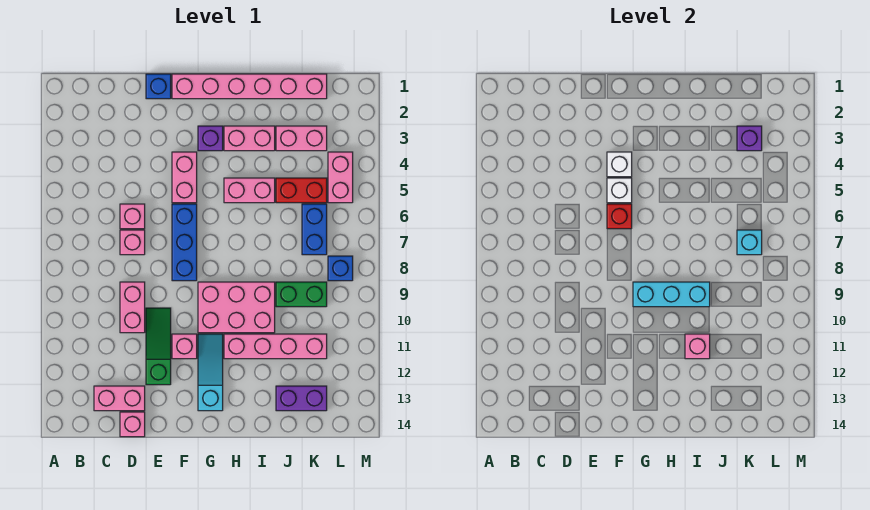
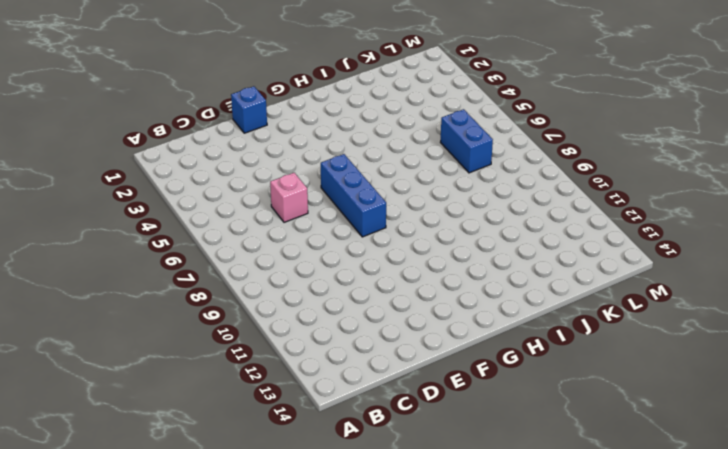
none -> pink brick C13:D13 level 1
none -> pink brick D7 level 1
none -> pink brick D9:D10 level 1
none -> pink brick D14 level 1

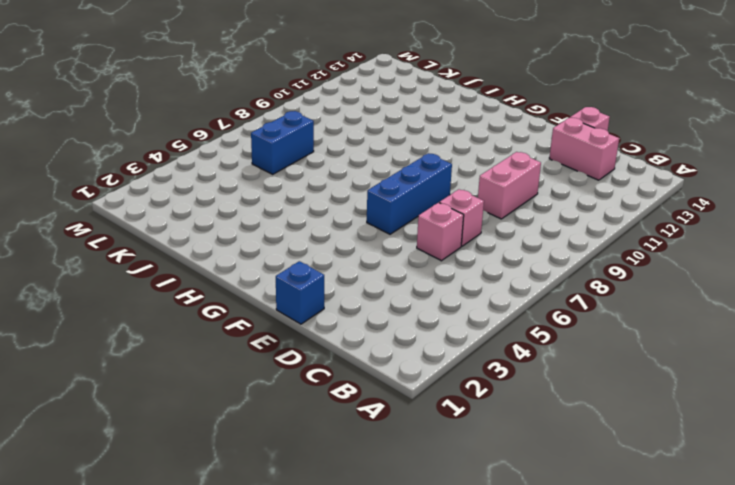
none -> green slope E10:E12 level 1 top 12
none -> pink brick F1:K1 level 1
none -> pink brick F4:F5 level 1
none -> pink brick F11 level 1

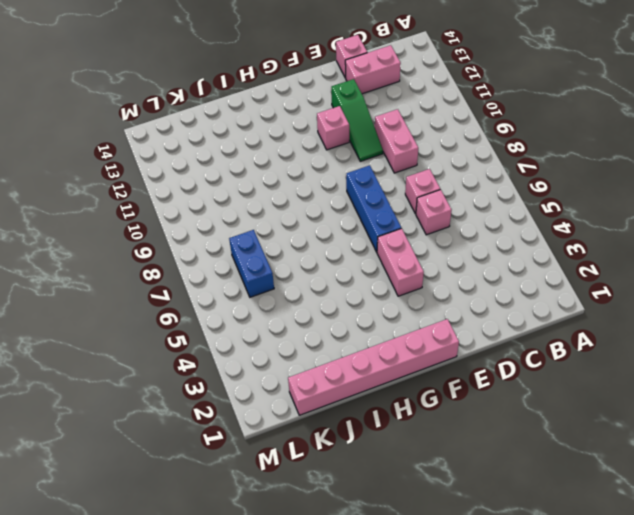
none -> blue brick E1 level 1
none -> purple brick G3 level 1
none -> pink brick G9:I10 level 1
none -> cyan slope G11:G13 level 1 top 13

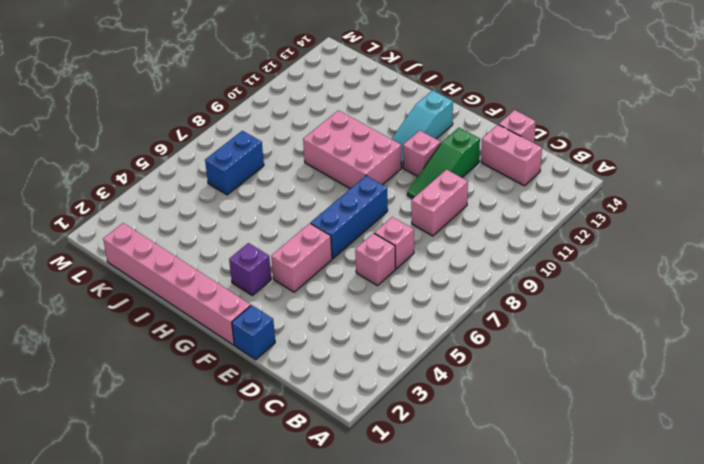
none -> pink brick H3:I3 level 1
none -> pink brick H5:I5 level 1
none -> pink brick H11:K11 level 1
none -> pink brick J3:K3 level 1

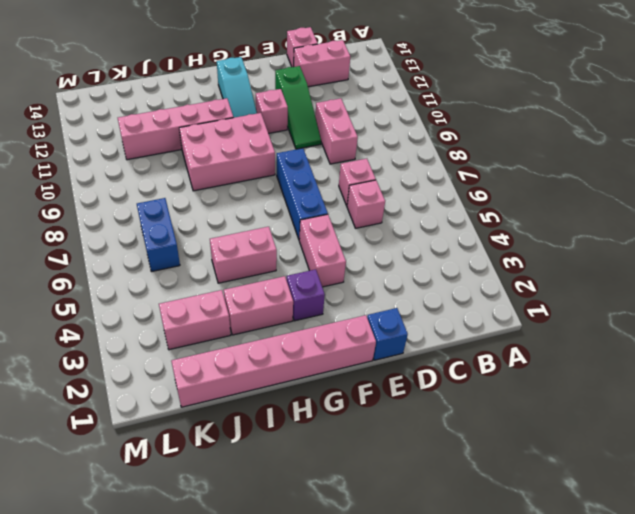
none -> red brick J5:K5 level 1
none -> green brick J9:K9 level 1
none -> purple brick J13:K13 level 1
none -> pink brick L4:L5 level 1

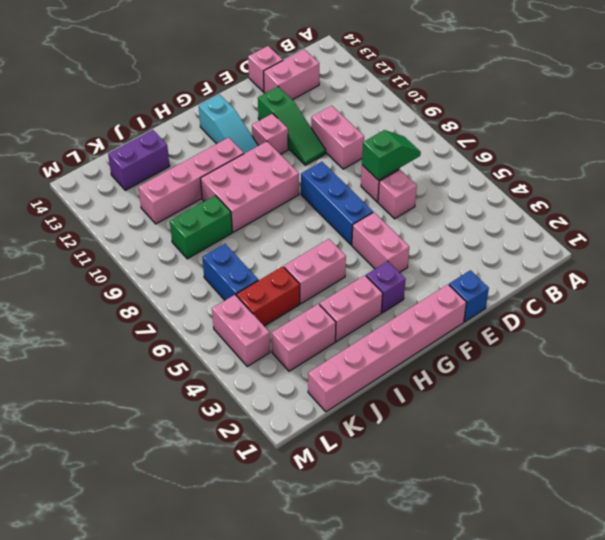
green slope C7:D7 level 2 top D -> none
none -> blue brick L8 level 1
none -> white brick F4 level 2
none -> white brick F5 level 2
none -> red brick F6 level 2

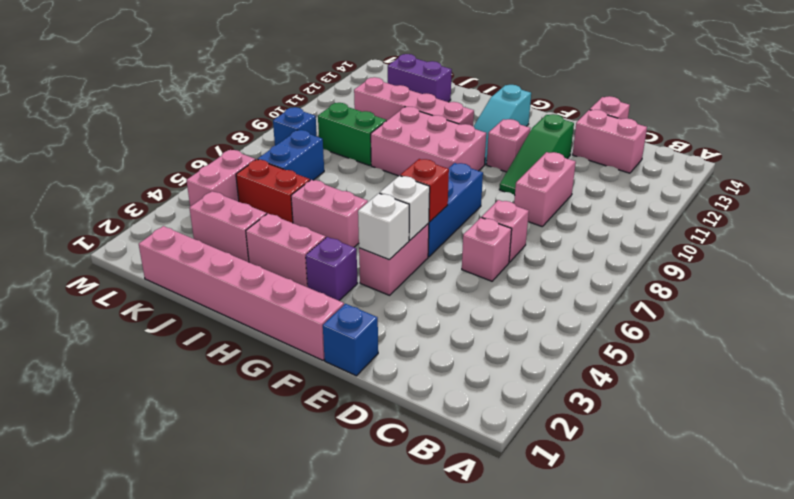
none -> cyan brick G9:I9 level 2
none -> pink brick I11 level 2
none -> purple brick K3 level 2
none -> cyan brick K7 level 2

